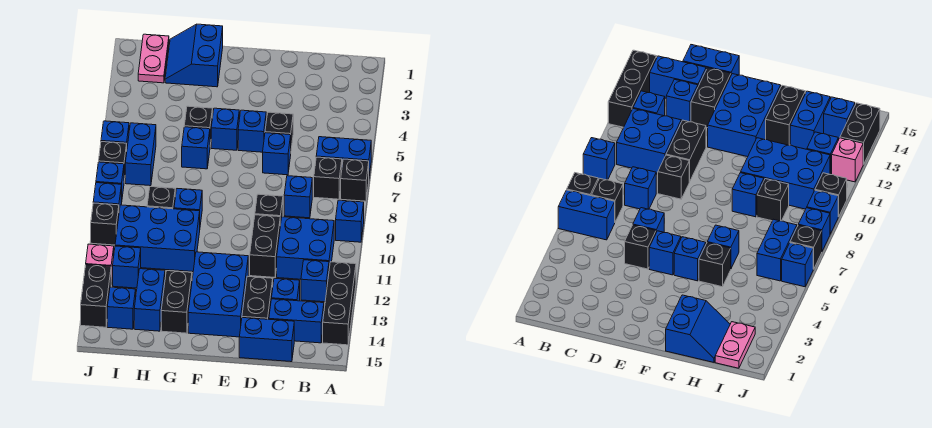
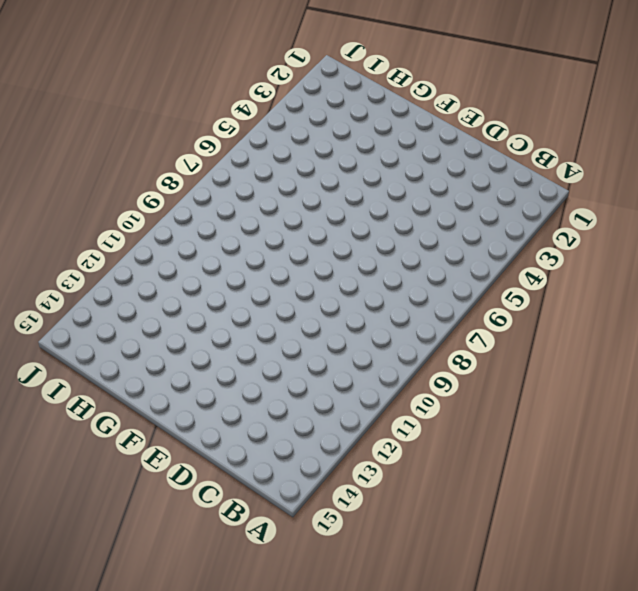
none -> blue brick A6:B6 level 1
none -> black brick A7 level 1
none -> blue brick A9 level 1
none -> black brick A12:A14 level 1

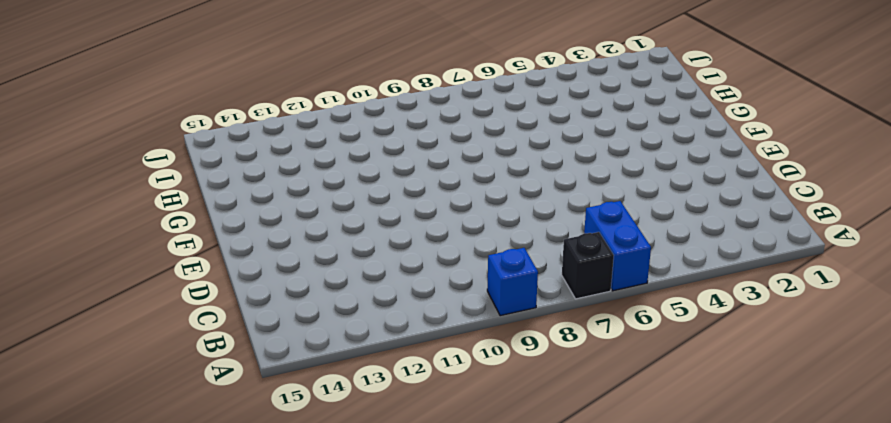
none -> black brick A12:A14 level 1
none -> black brick B7 level 1
none -> blue brick B10:C11 level 1
none -> blue brick B12 level 1

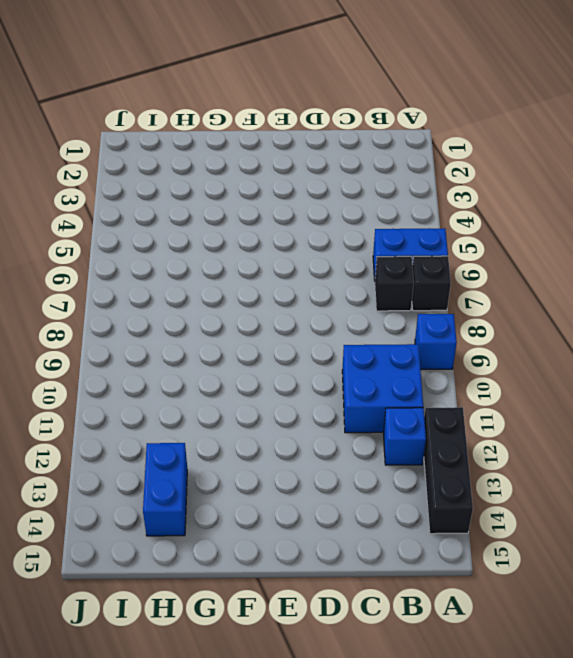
none -> blue brick B14:C14 level 1
none -> blue brick C8 level 1
none -> blue brick C13 level 1
none -> blue brick C15:D15 level 1

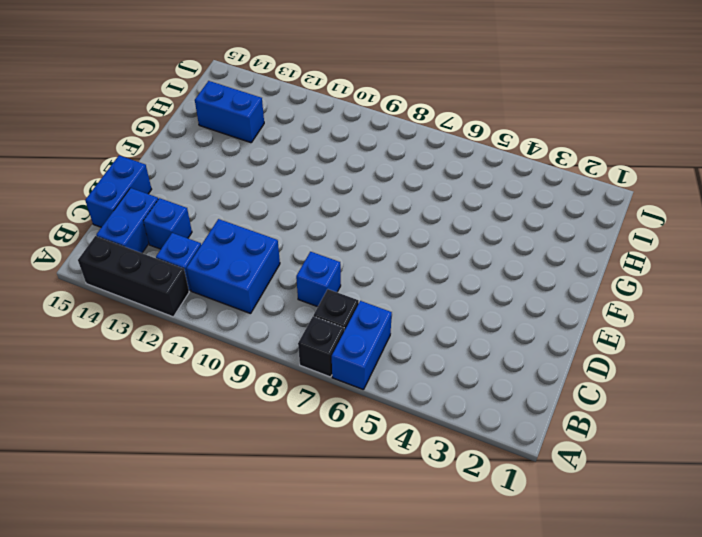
none -> blue brick A9 level 1
none -> black brick D5 level 1
none -> blue brick D6 level 1
none -> black brick D9 level 1

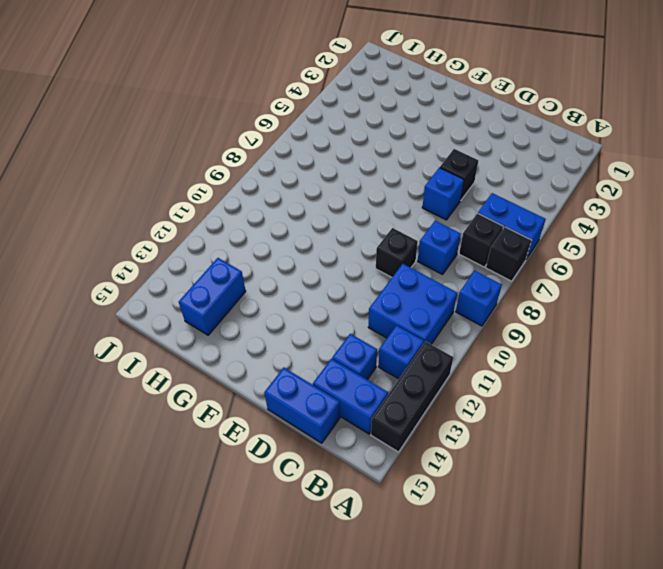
none -> black brick D10:D11 level 1
none -> black brick D13:D14 level 1
none -> blue brick E5 level 1
none -> blue brick E12:F14 level 1

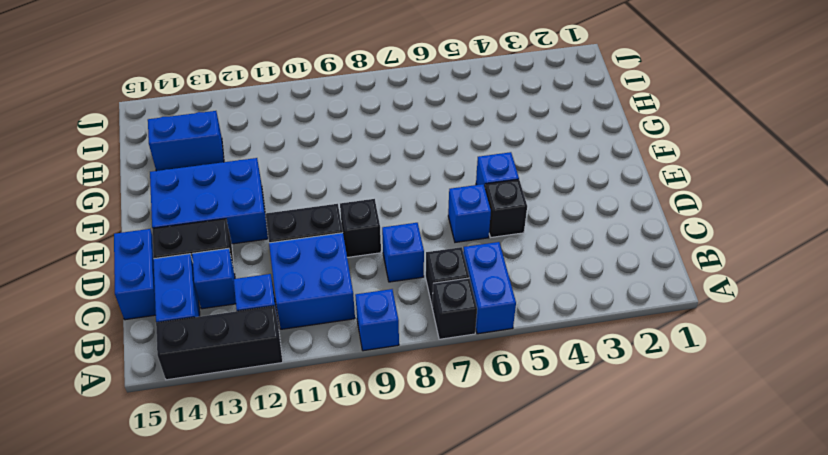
none -> blue brick F5 level 1
none -> blue slope G1:H2 level 1 top G
none -> black brick G5 level 1
none -> blue brick G6 level 1

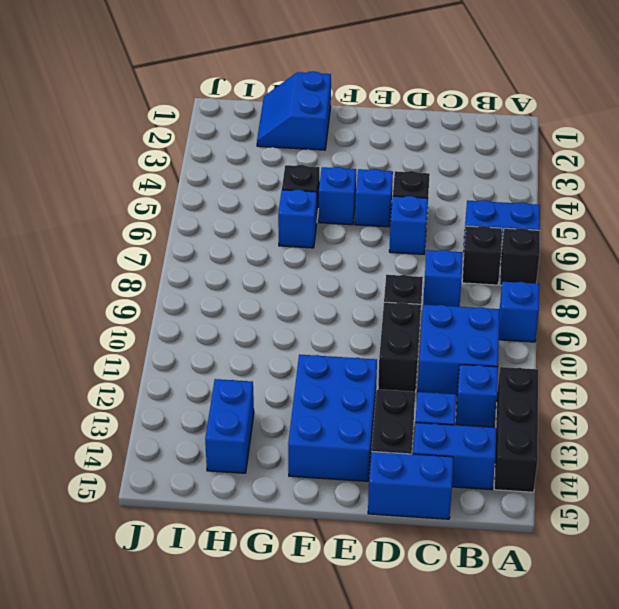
none -> blue brick G9 level 1
none -> blue brick G10:I11 level 1
none -> black brick G13:G14 level 1
none -> black brick H9 level 1

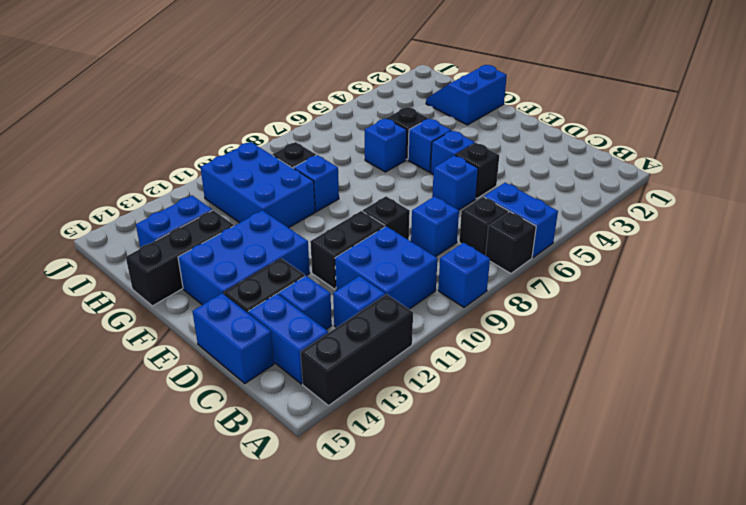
black brick G13:G15 level 1 -> black brick G13:G14 level 1
none -> pink plate I1:I2 level 1
none -> blue brick I6:I7 level 1
none -> blue brick I12 level 1
none -> blue brick I14 level 1

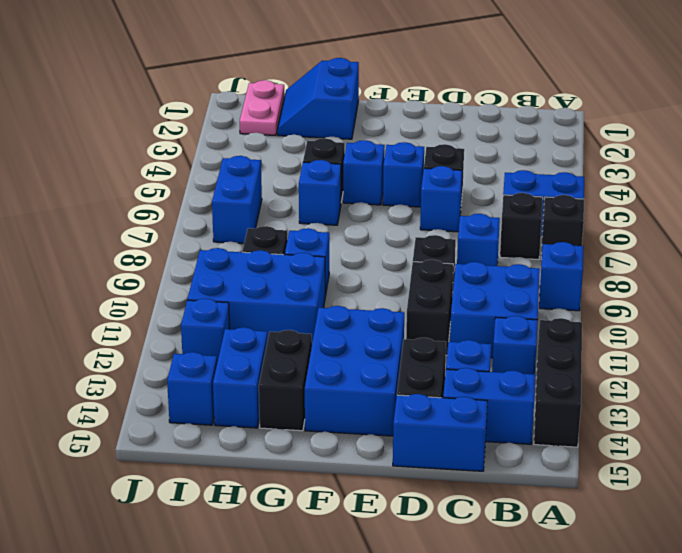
none -> blue brick J6 level 1
none -> black brick J7 level 1
none -> blue brick J8 level 1
none -> blue brick J9 level 1

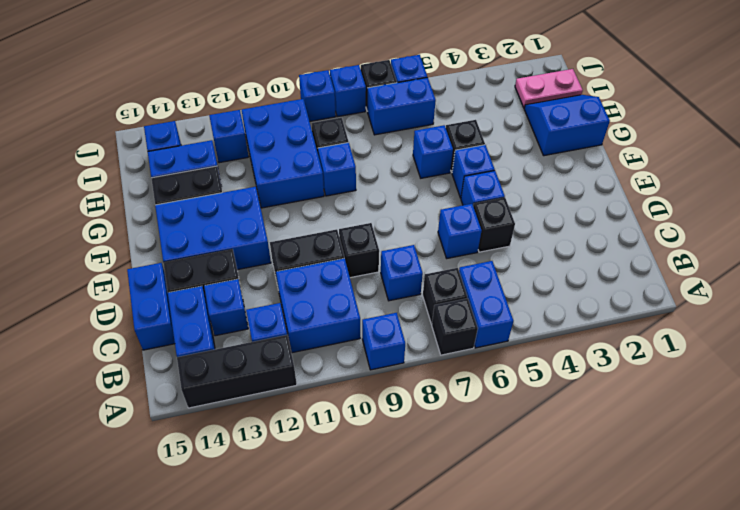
none -> black brick J10 level 1
none -> pink brick J12 level 1
none -> black brick J13:J14 level 1

